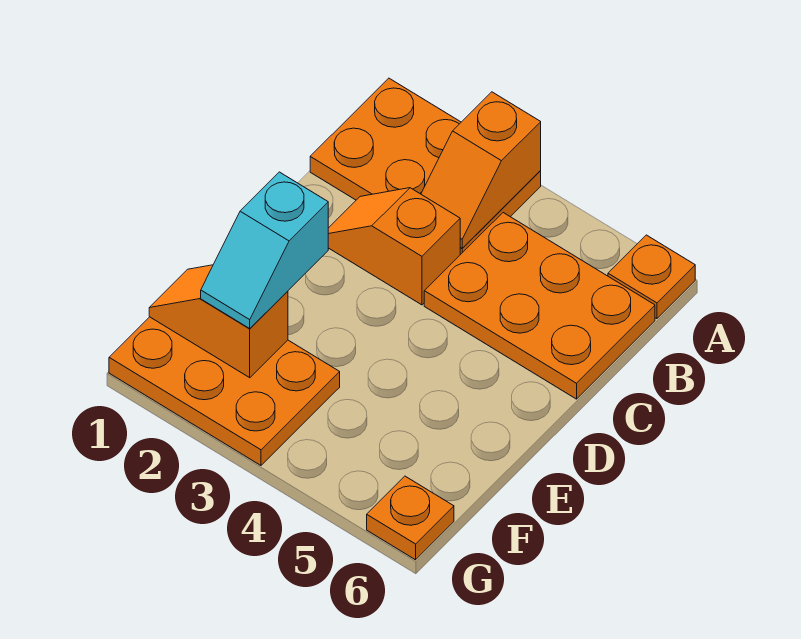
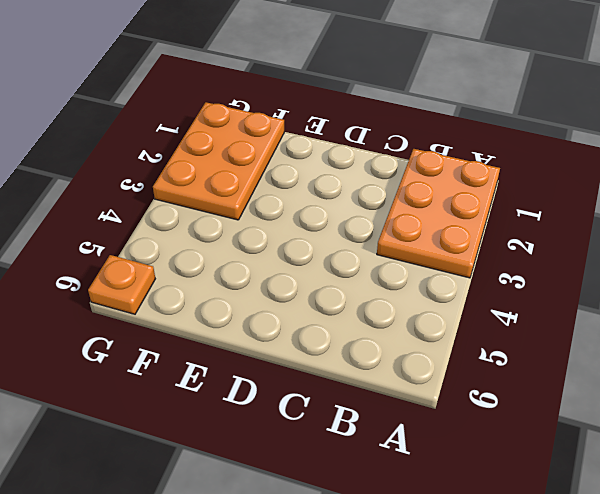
none -> orange plate A6 level 1
none -> orange plate B4:C6 level 1

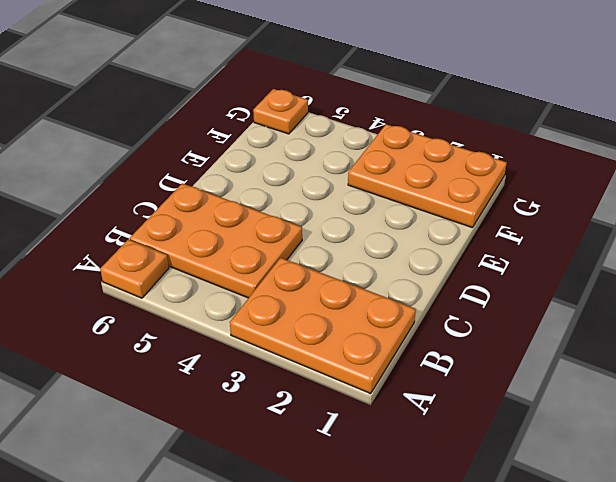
none -> orange slope C2:C3 level 1 top 3
none -> orange slope A3:B3 level 2 top A

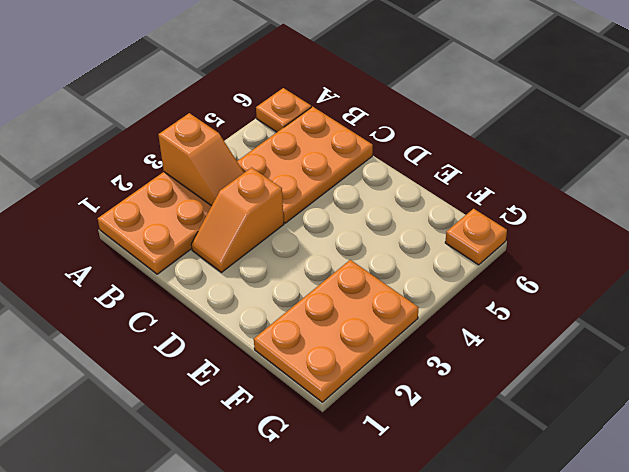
none -> orange slope F1:F2 level 2 top 2
none -> cyan slope E2:F2 level 3 top E

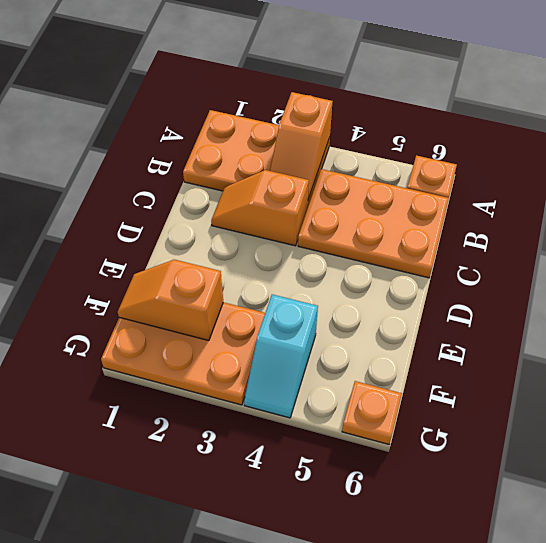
cyan slope F4:G4 level 1 top F -> cyan slope E2:F2 level 3 top E

